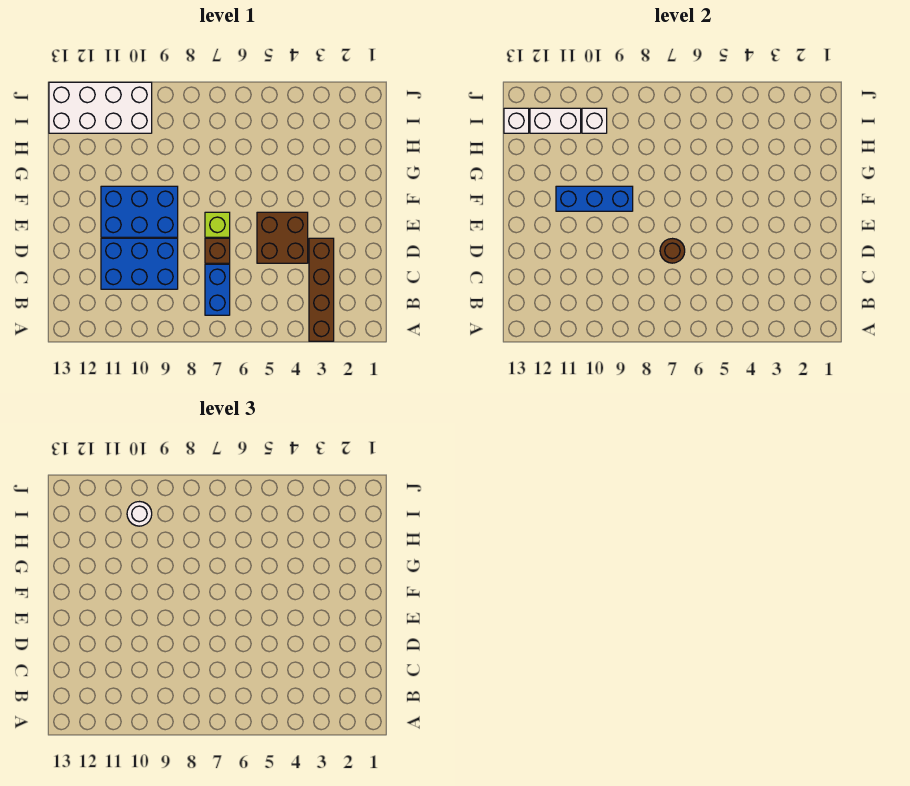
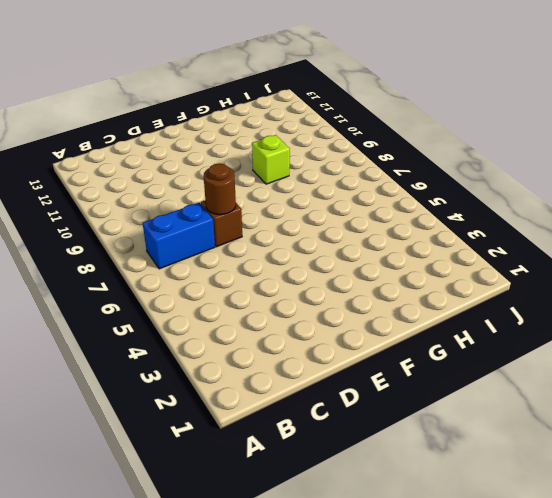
lime brick G9 level 1 -> lime brick E7 level 1
none -> brown brick A3:D3 level 1
none -> blue brick C9:D11 level 1
none -> brown brick D4:E5 level 1

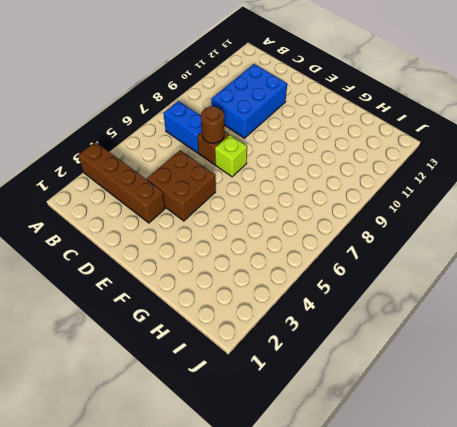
none -> blue brick E9:F11 level 1
none -> white brick I10:J13 level 1
none -> blue brick F9:F11 level 2

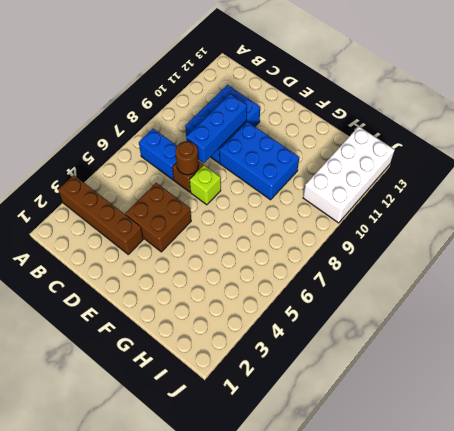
blue brick D8:D10 level 2 -> blue brick F9:F11 level 2
blue brick E9:G10 level 1 -> blue brick E9:F11 level 1
none -> white brick I10 level 2
none -> white brick I11:I12 level 2
none -> white brick I13 level 2

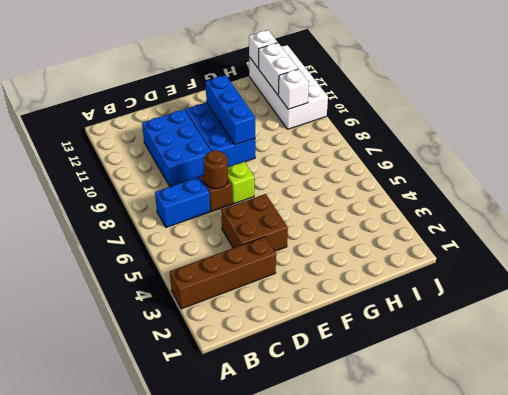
none -> white round brick I10 level 3

